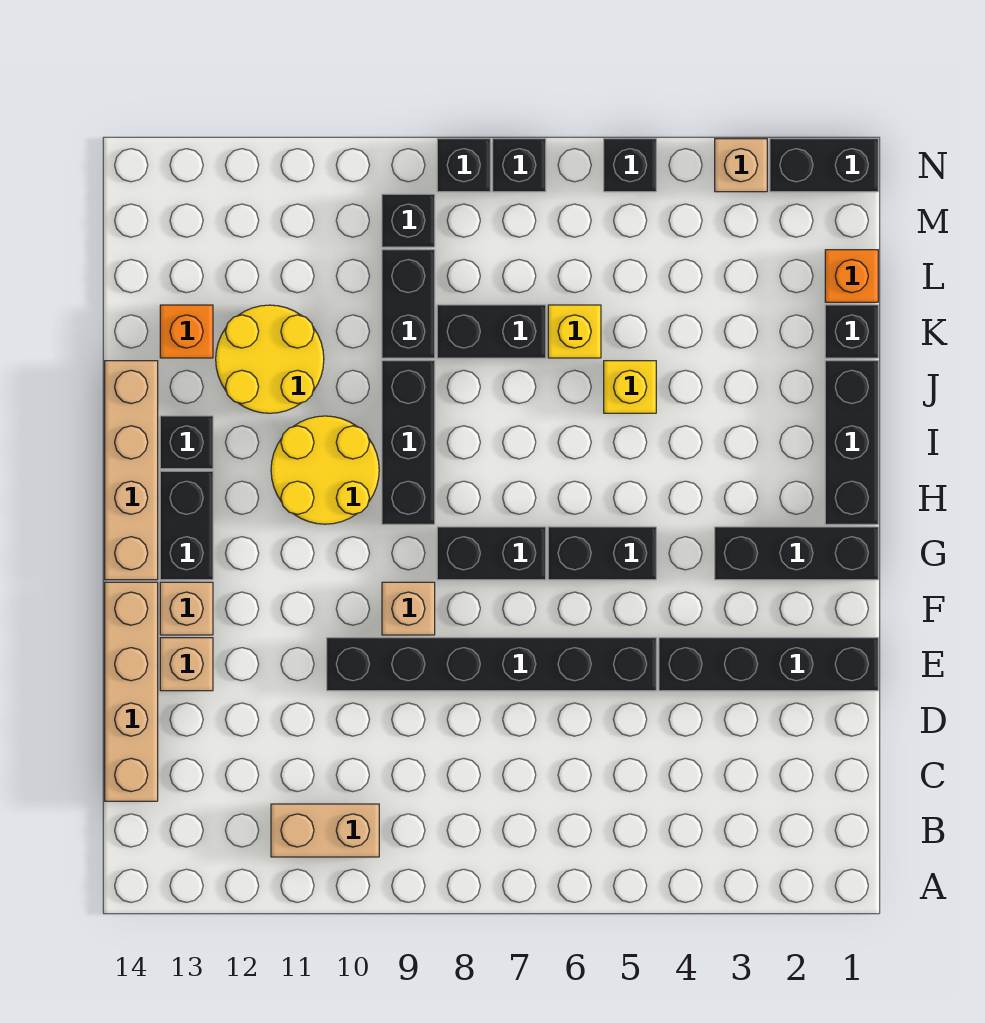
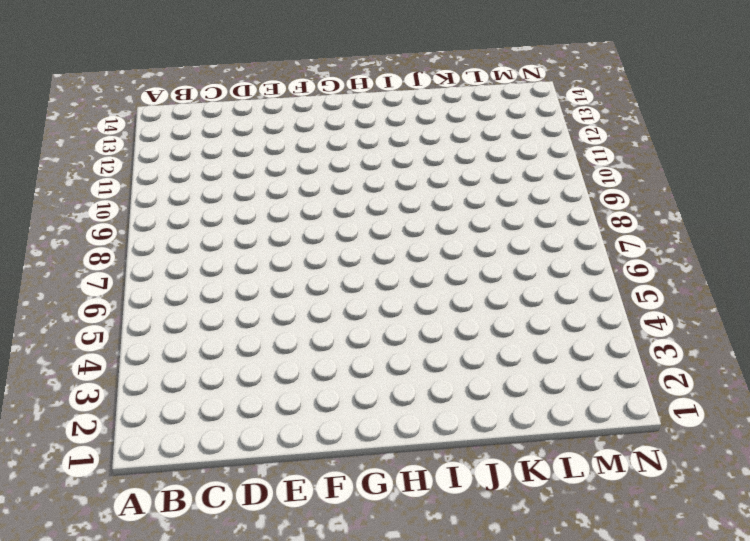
none -> tan brick B10:B11 level 1
none -> tan brick C14:F14 level 1
none -> black brick E1:E4 level 1
none -> black brick E5:E10 level 1

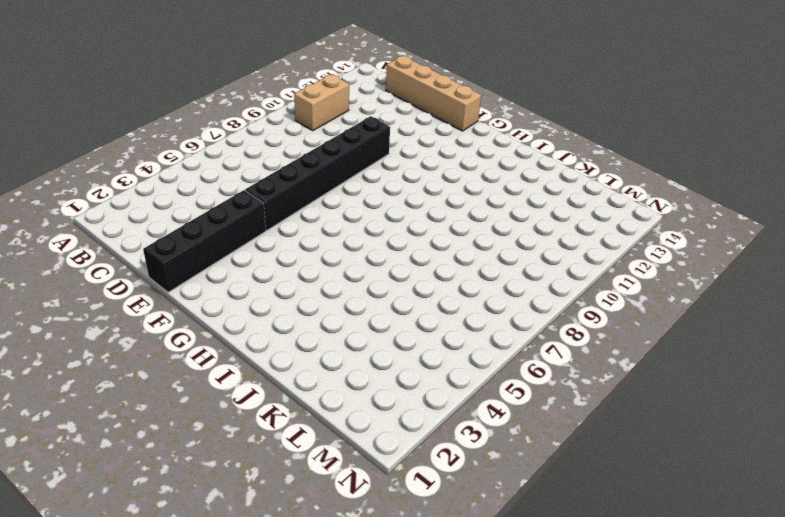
none -> tan brick E13 level 1
none -> tan brick F9 level 1
none -> tan brick F13 level 1
none -> black brick G1:G3 level 1

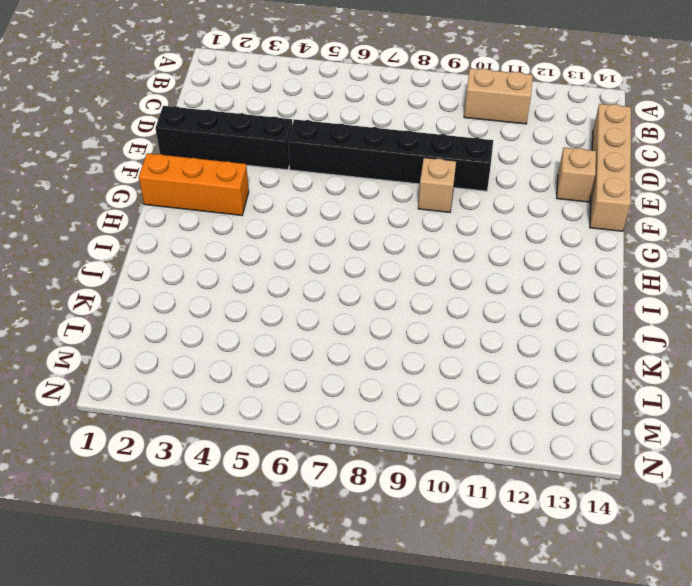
orange brick G1:G3 level 1 -> black brick G1:G3 level 1
none -> tan brick F13 level 1
none -> black brick G5:G6 level 1
none -> black brick G7:G8 level 1
none -> black brick G13:H13 level 1

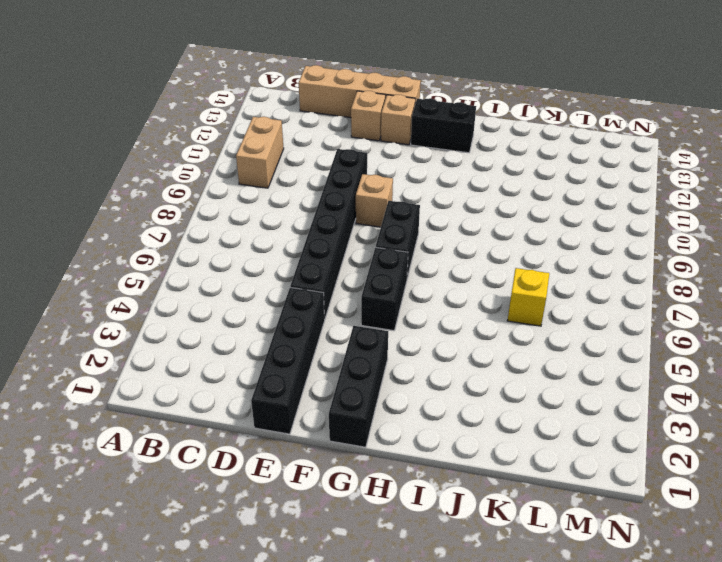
none -> tan brick G14:J14 level 1
none -> black brick H1:J1 level 1
none -> black brick H9:J9 level 1
none -> yellow round brick H10:I11 level 1

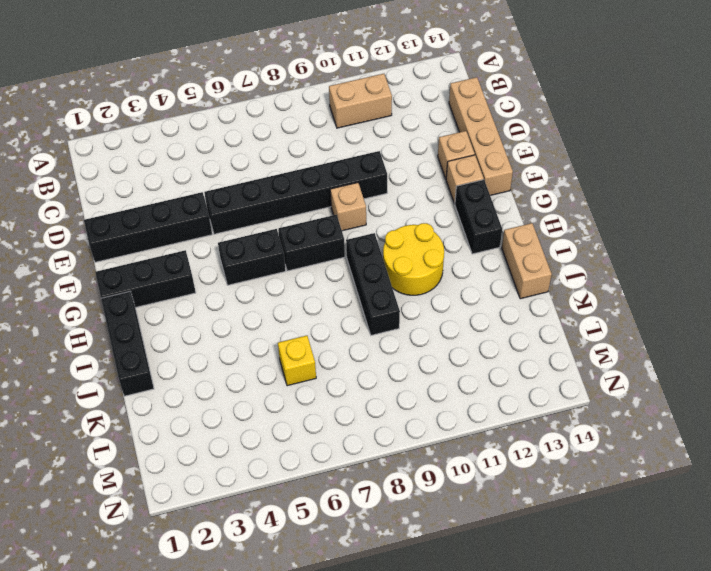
tan brick I14:J14 level 1 -> tan brick G14:J14 level 1
none -> black brick I13 level 1
none -> yellow brick J5 level 1
none -> yellow round brick J11:K12 level 1
none -> black brick K1 level 1

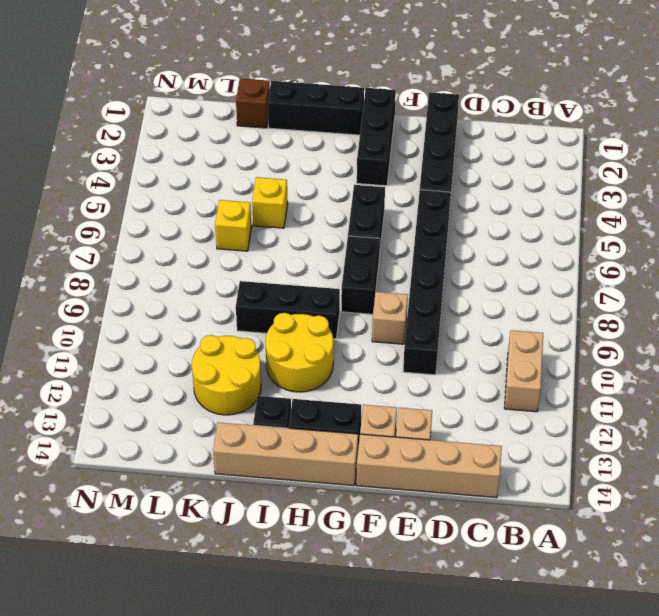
brown brick K1 level 1 -> black brick K1 level 1
none -> black brick K7:K8 level 1
none -> black brick K9:L9 level 1
none -> orange brick K13 level 1
none -> orange brick L1 level 1

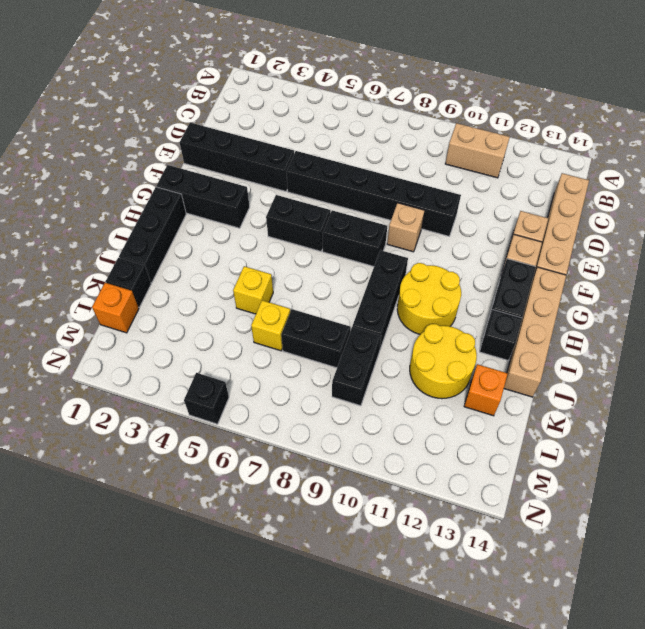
none -> black brick M9 level 1
none -> black brick N1:N2 level 1
none -> tan brick N3 level 1
none -> black brick N7 level 1

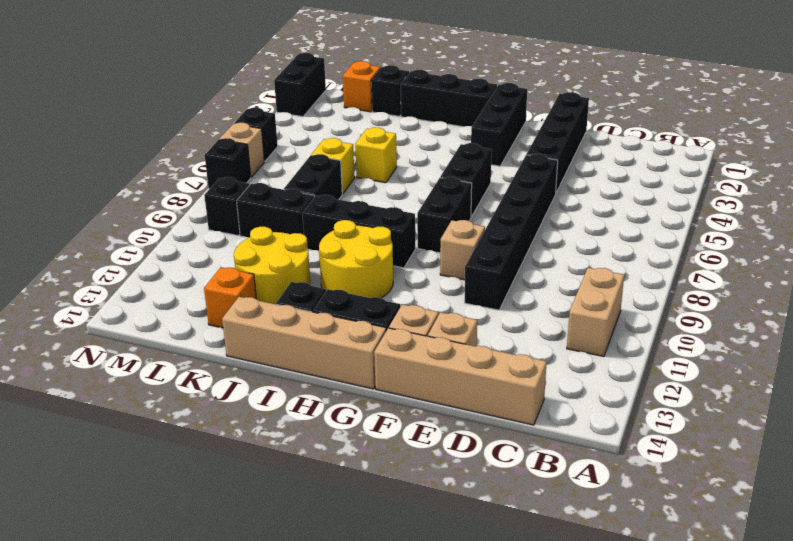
tan brick N6 level 1 -> tan brick N3 level 1
none -> black brick N8 level 1

